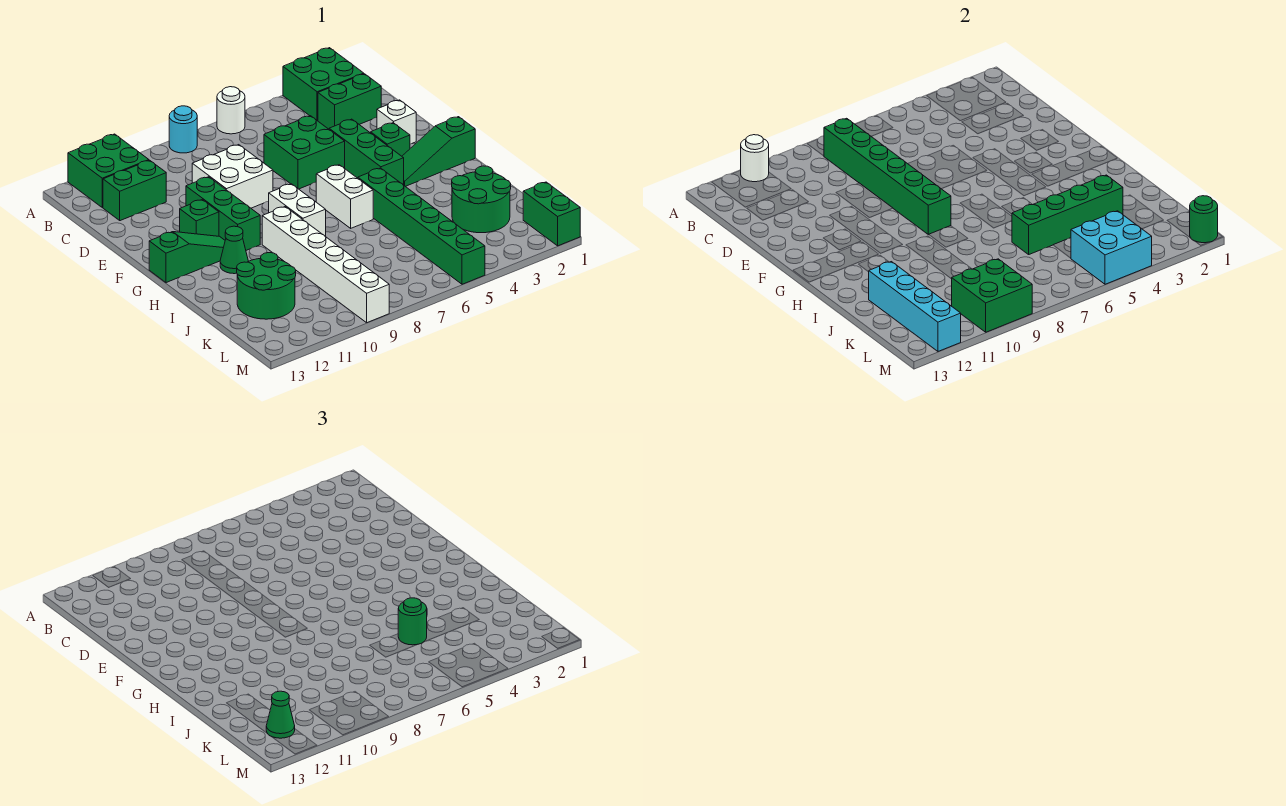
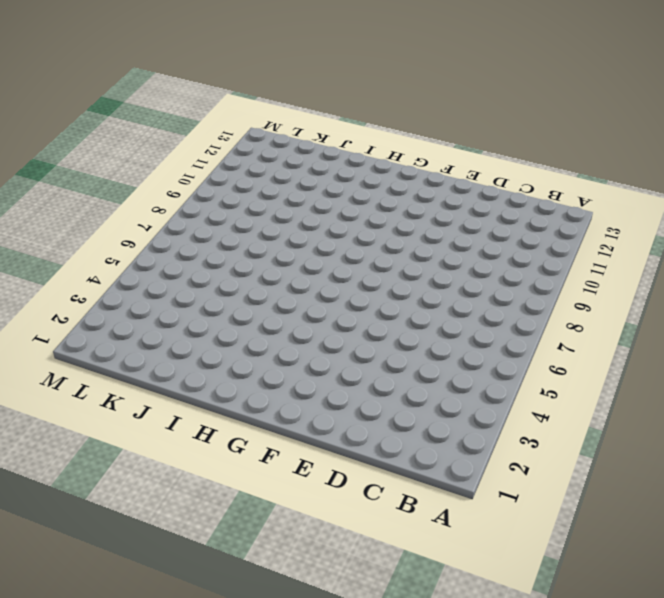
none -> green brick A2:B3 level 1
none -> white round brick A6 level 1
none -> cyan round brick A8 level 1
none -> green brick A11:B12 level 1

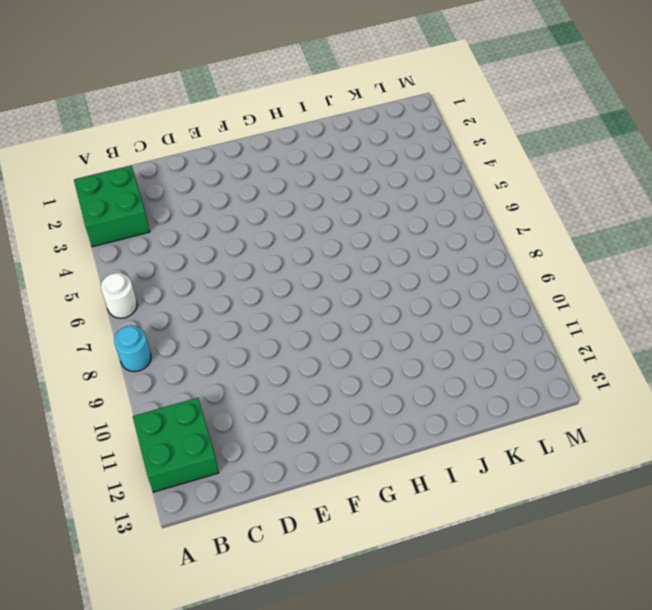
none -> green brick C2:C3 level 1
none -> green brick C11:C12 level 1
none -> green brick D5:E6 level 1
none -> white brick D8:E9 level 1

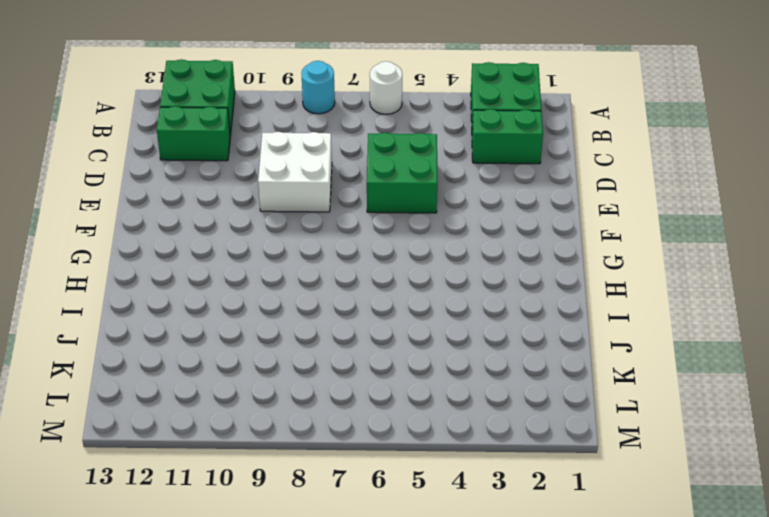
none -> white brick E2 level 1
none -> green brick E4:G4 level 1
none -> green brick E10:G10 level 1
none -> green brick F3 level 1

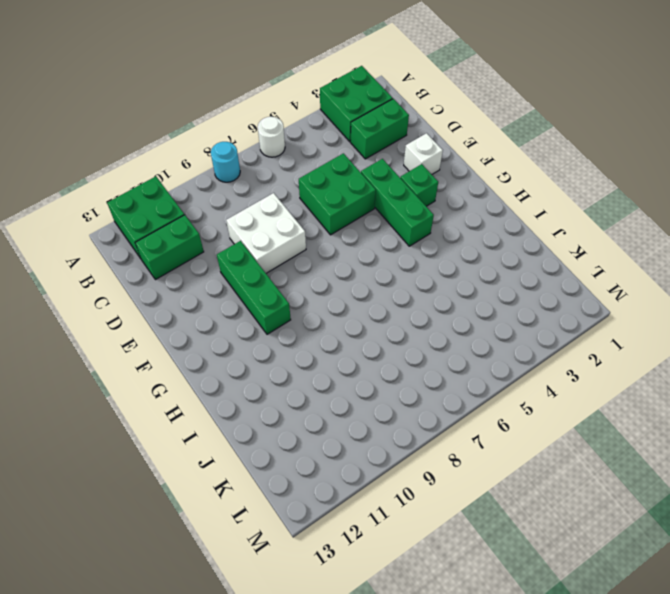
none -> green brick F11 level 1
none -> green slope G1:G3 level 1 top 1
none -> white brick G6:H6 level 1
none -> white brick G8:H8 level 1

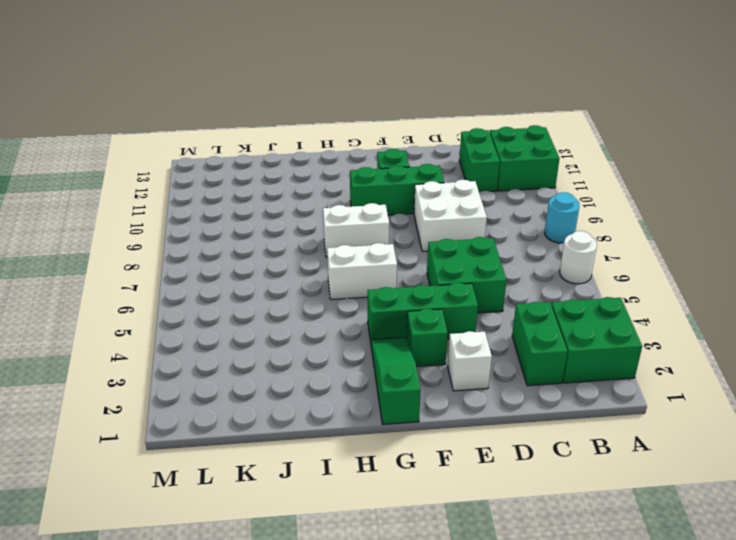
none -> green slope G11:G13 level 1 top 13
none -> green brick H5:M5 level 1
none -> white brick H9:M9 level 1
none -> green cone H11 level 1

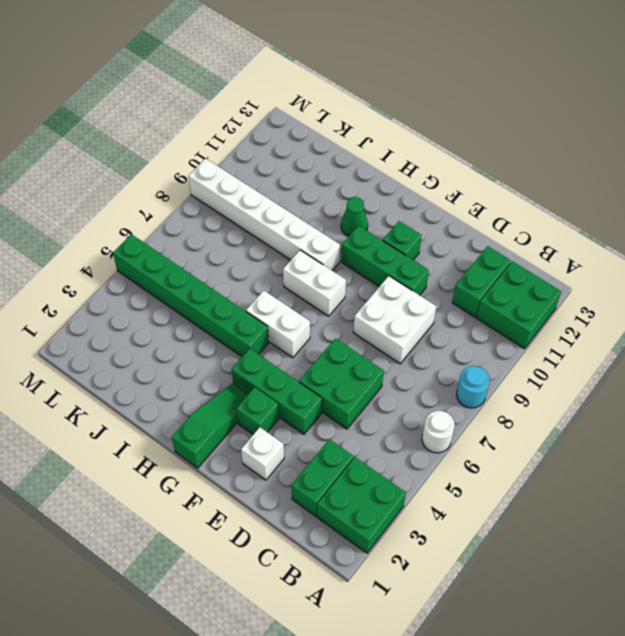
none -> green slope G11:G13 level 1 top 13
none -> green round brick J2:K3 level 1
none -> green round brick J11:K12 level 1
none -> green brick L1:M1 level 1

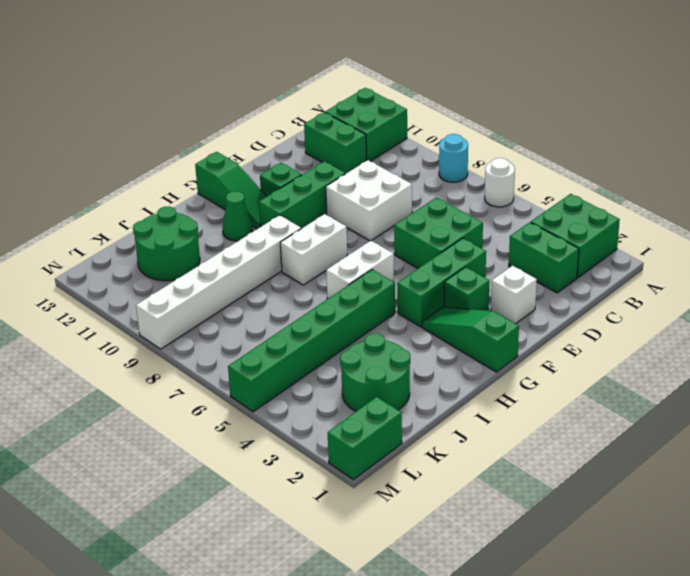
none -> white round brick A11 level 2
none -> green brick B8:G8 level 2
none -> green brick J3:J6 level 2
none -> cyan brick J12:M12 level 2

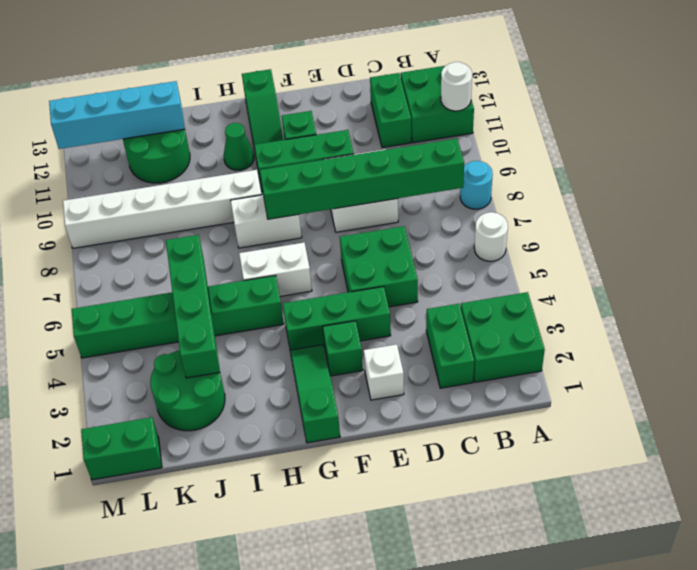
none -> cyan brick L4:M5 level 2
none -> green brick L9:M10 level 2
none -> green round brick M1 level 2
none -> green round brick J5 level 3

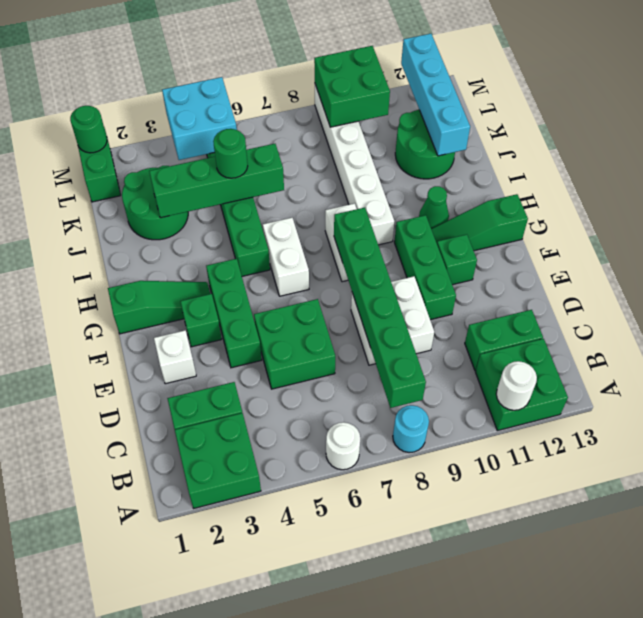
none -> green cone L12 level 3

